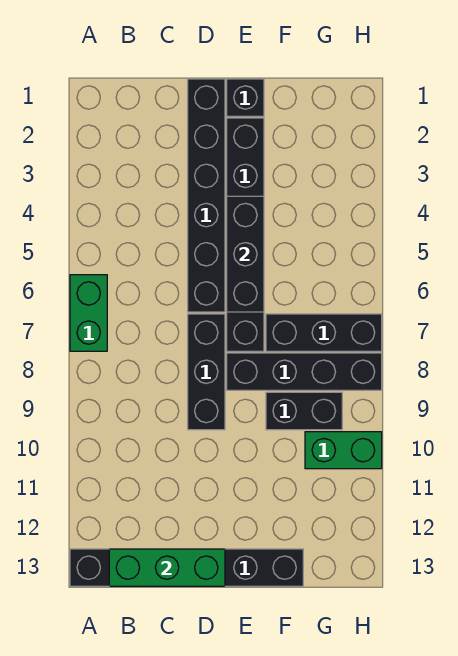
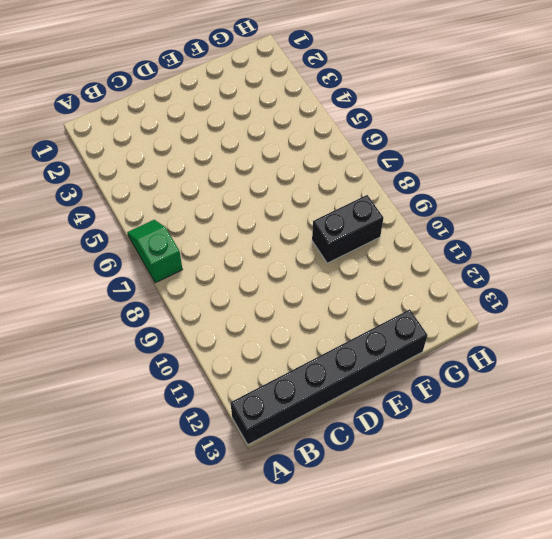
green slope A6:A7 level 1 top 7 -> green brick A6:A7 level 1
none -> black brick D1:D6 level 1
none -> black brick D7:D9 level 1
none -> black brick E1 level 1

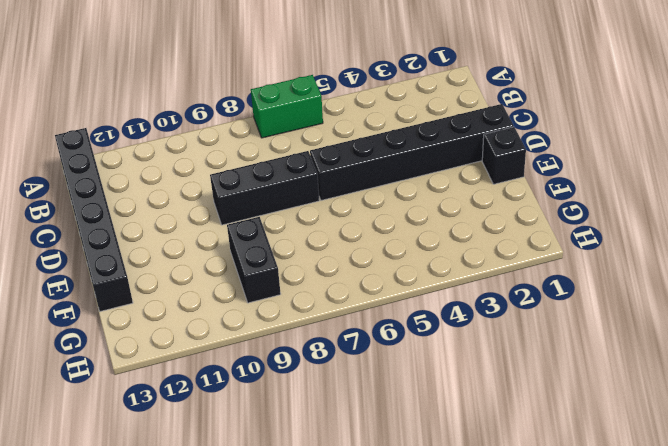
none -> black brick E2:E7 level 1
none -> black brick E8:H8 level 1
none -> black brick F7:H7 level 1

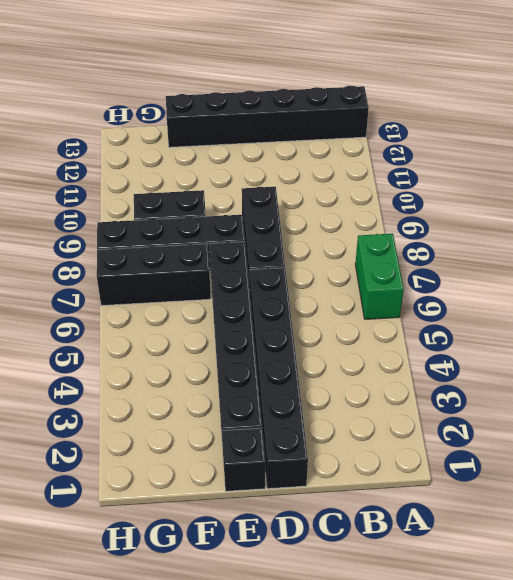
none -> green brick G10:H10 level 1
none -> green brick B13:D13 level 2
none -> black brick E4:E6 level 2

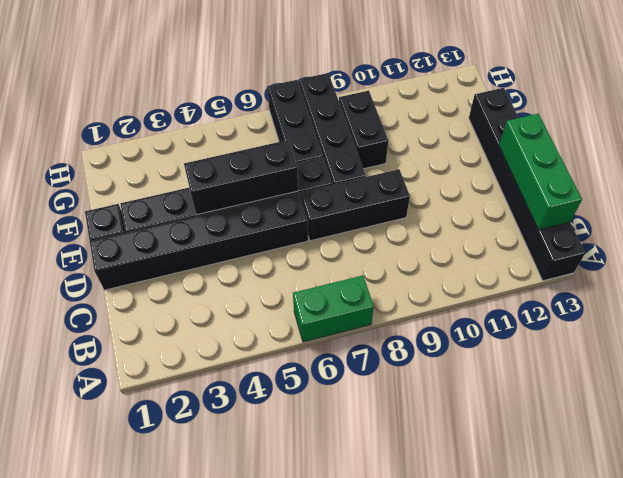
none -> green brick G10:H10 level 1

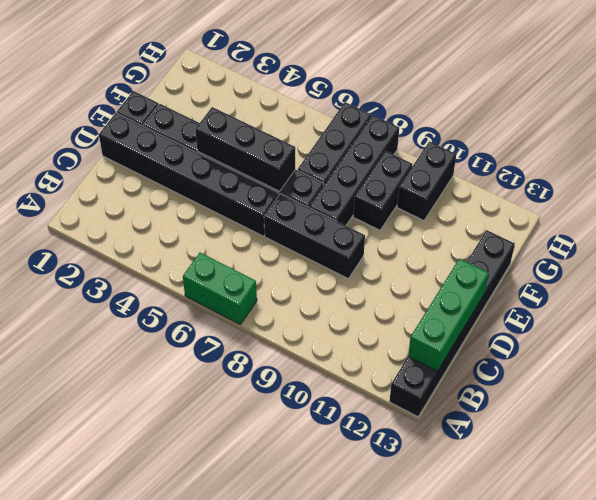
black brick G10:H10 level 1 -> green brick G10:H10 level 1

